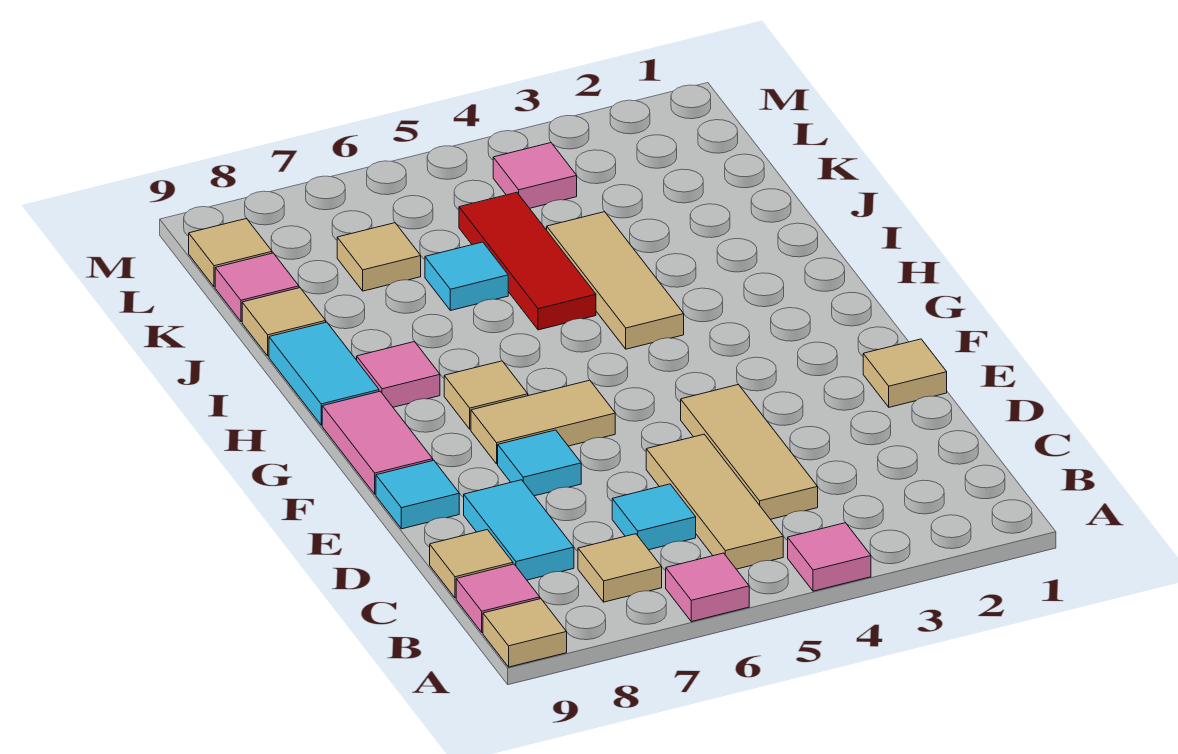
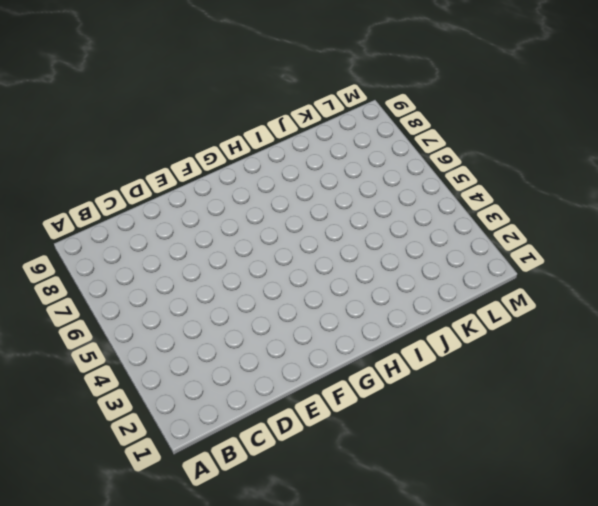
none -> pink tile A4 level 1
none -> pink tile A6 level 1
none -> tan tile A9 level 1

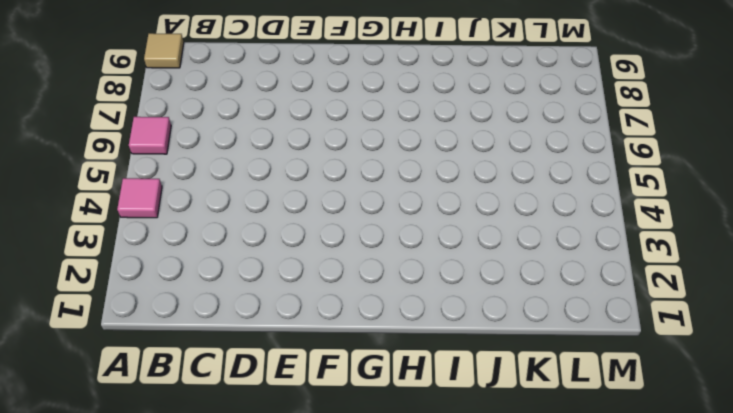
none -> tan tile B5:D5 level 1
none -> tan tile B7 level 1
none -> pink tile B9 level 1

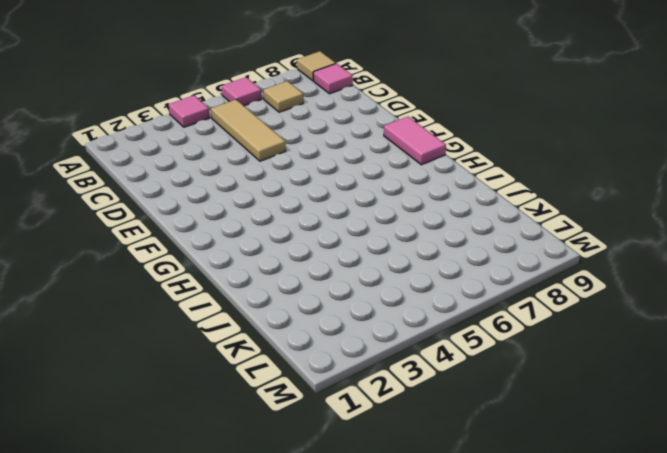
none -> tan tile C4:E4 level 1
none -> cyan tile C6 level 1
none -> cyan tile C8:D8 level 1

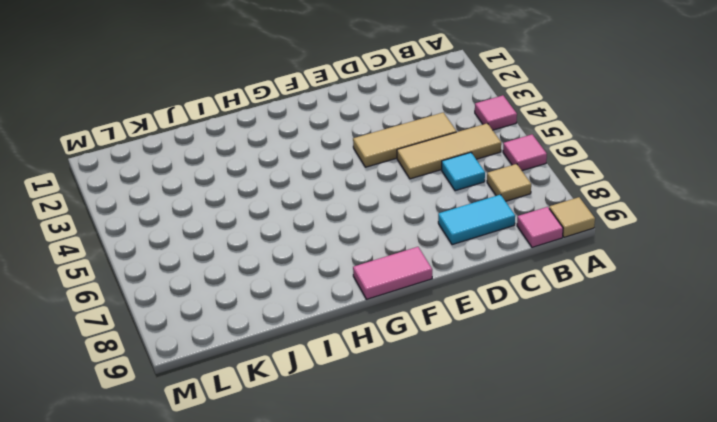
none -> tan tile C9 level 1
none -> tan tile E1 level 1
none -> cyan tile E7 level 1

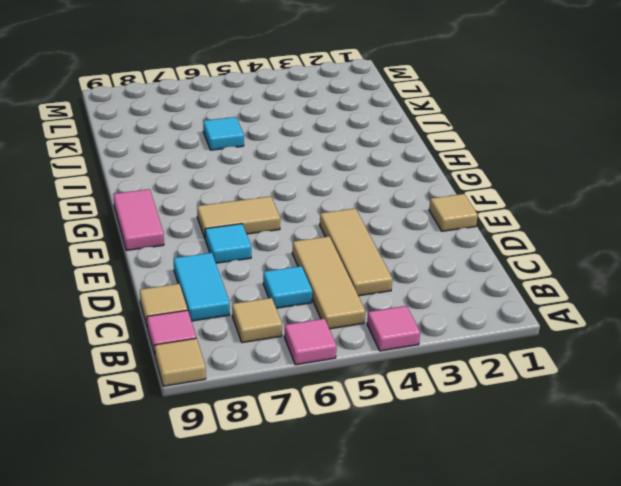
none -> cyan tile E9 level 1
none -> tan tile G7 level 1
none -> tan tile H4:J4 level 1

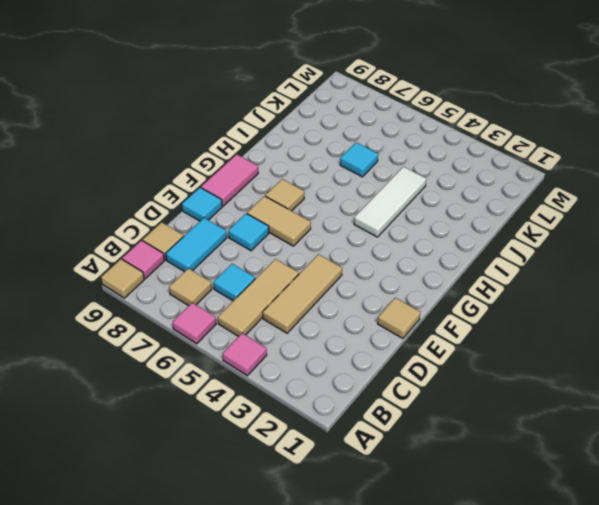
white tile H4:J4 level 1 -> tan tile H4:J4 level 1
none -> pink tile H8 level 1
none -> cyan tile H9:I9 level 1
none -> red tile I5:K5 level 1

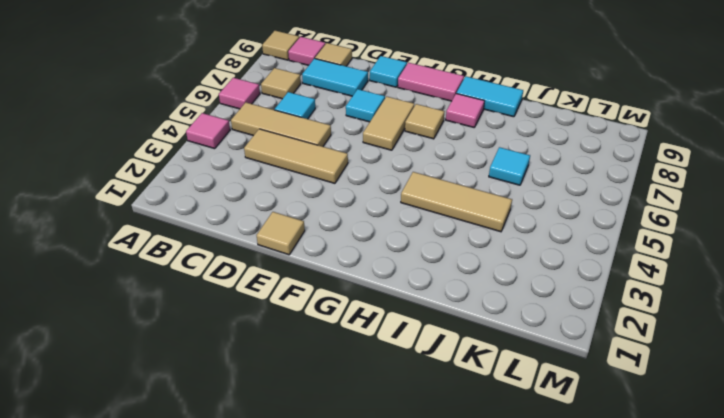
none -> red tile I5:K5 level 1
none -> tan tile J9 level 1
none -> tan tile K7 level 1

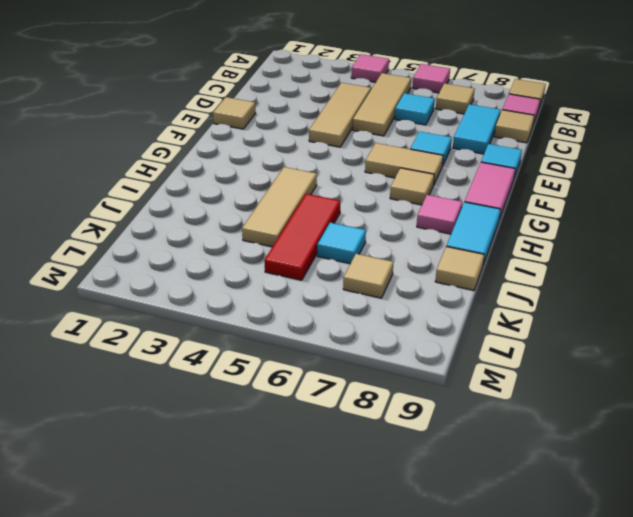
none -> pink tile K9 level 1
none -> pink tile L4 level 1
none -> tan tile L9 level 1

